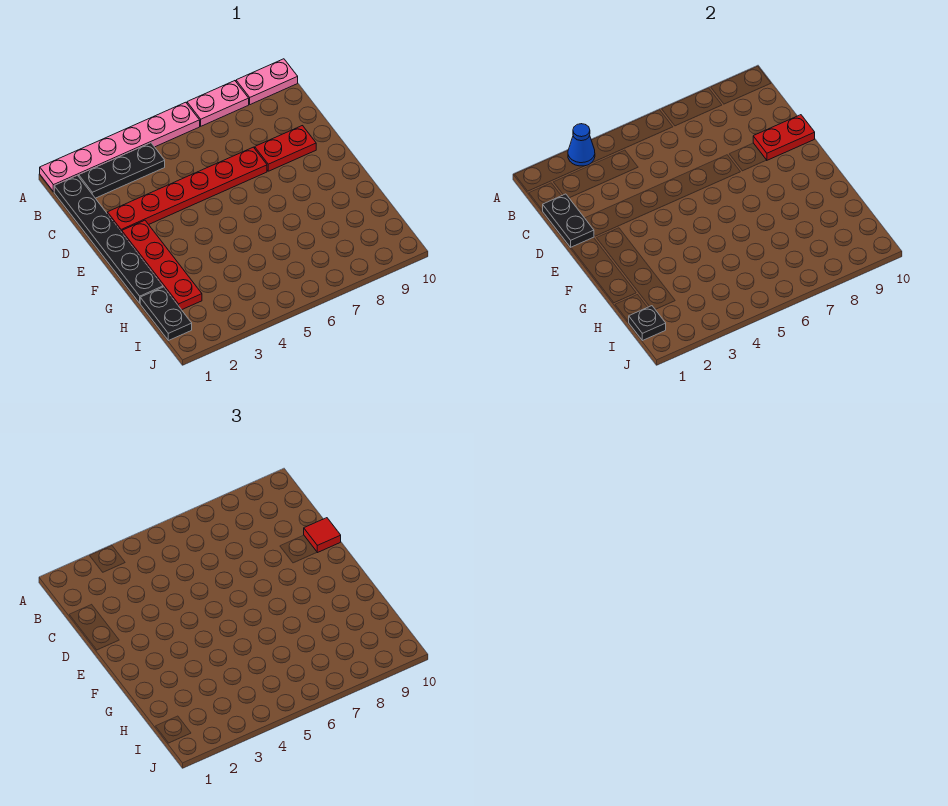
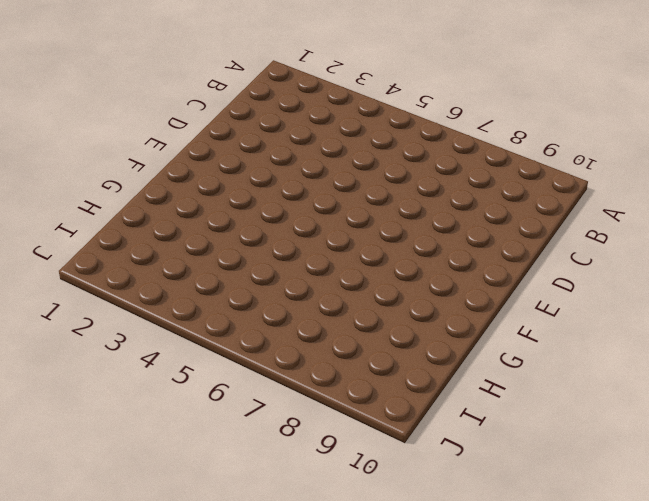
none -> pink plate A1:A6 level 1
none -> pink plate A7:A8 level 1
none -> pink plate A9:A10 level 1

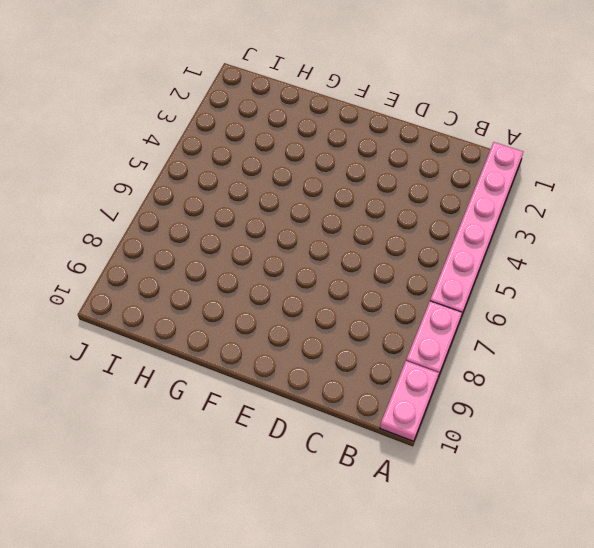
none -> black plate B1:G1 level 1
none -> black plate B2:B4 level 1
none -> red plate D2:D7 level 1

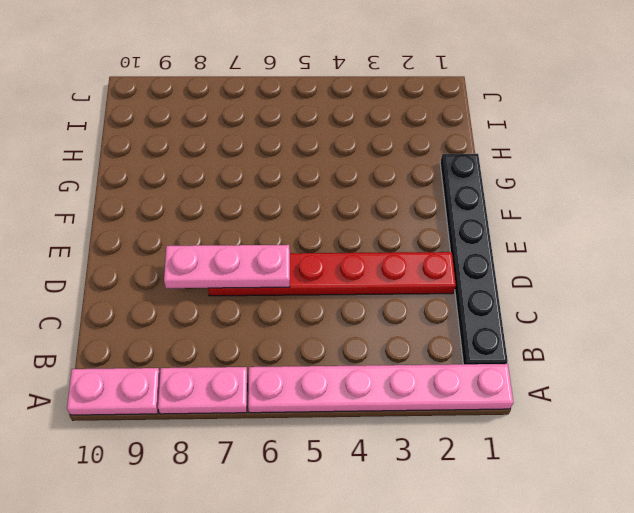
pink plate D6:D8 level 2 -> none
none -> black plate B2:B4 level 1
none -> red plate D8:D9 level 1
none -> red plate E2:H2 level 1

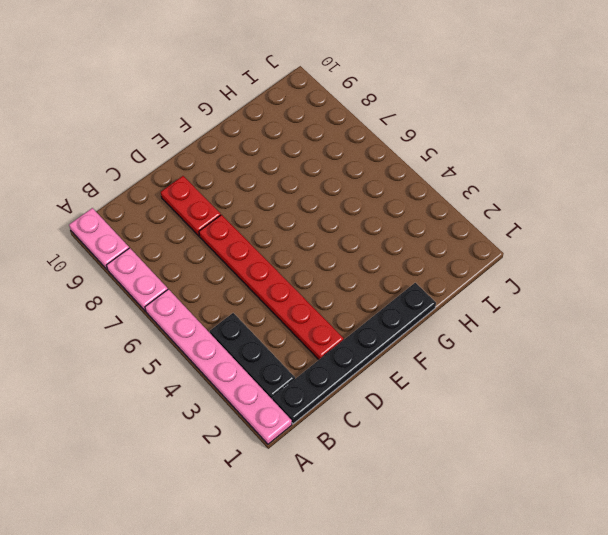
none -> red plate E2:H2 level 1
none -> black plate H1:I1 level 1
none -> blue cone A3 level 2

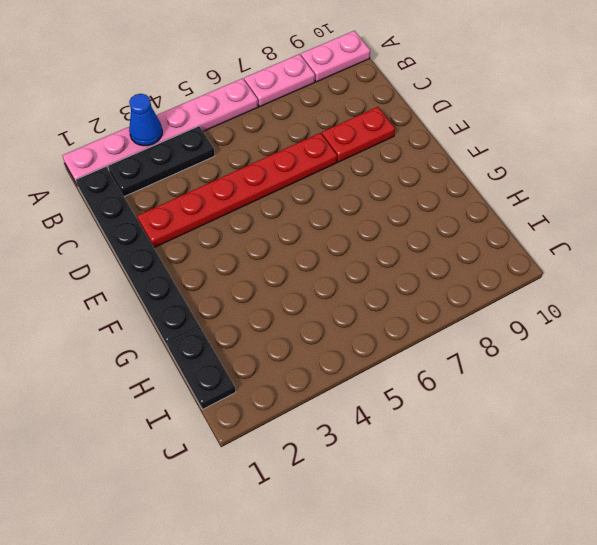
none -> red plate E2:H2 level 1
none -> black plate C1:D1 level 2
none -> red plate D9:D10 level 2

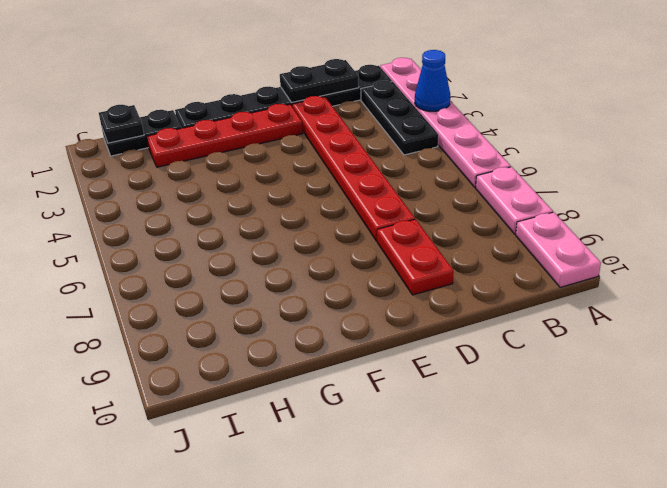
none -> red plate D9:D10 level 2
none -> red tile D10 level 3

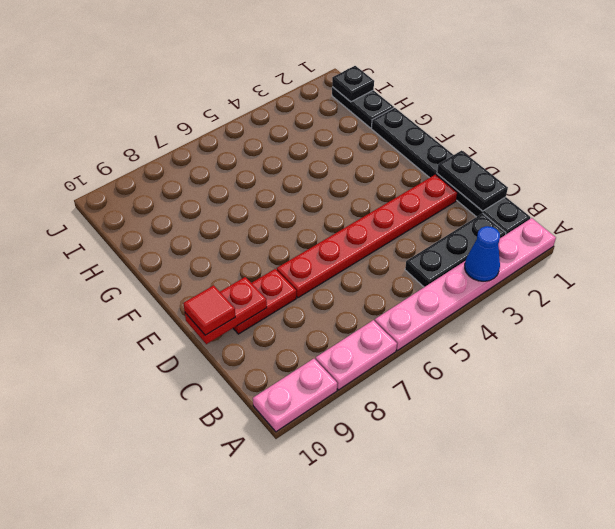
none -> red plate E2:H2 level 1

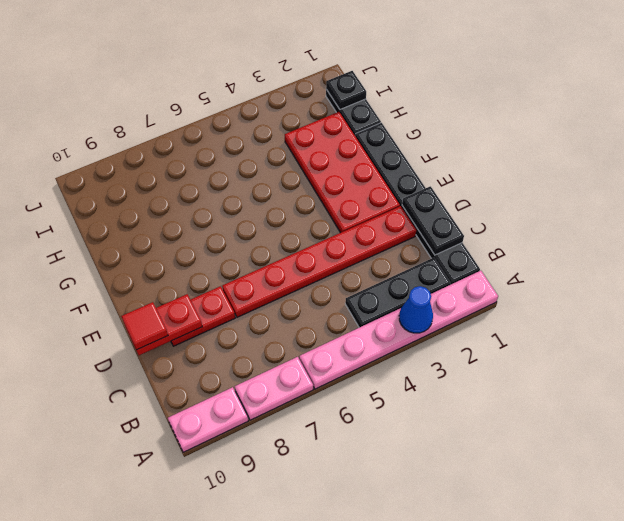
red plate E2:H3 level 1 -> red plate E2:H2 level 1

